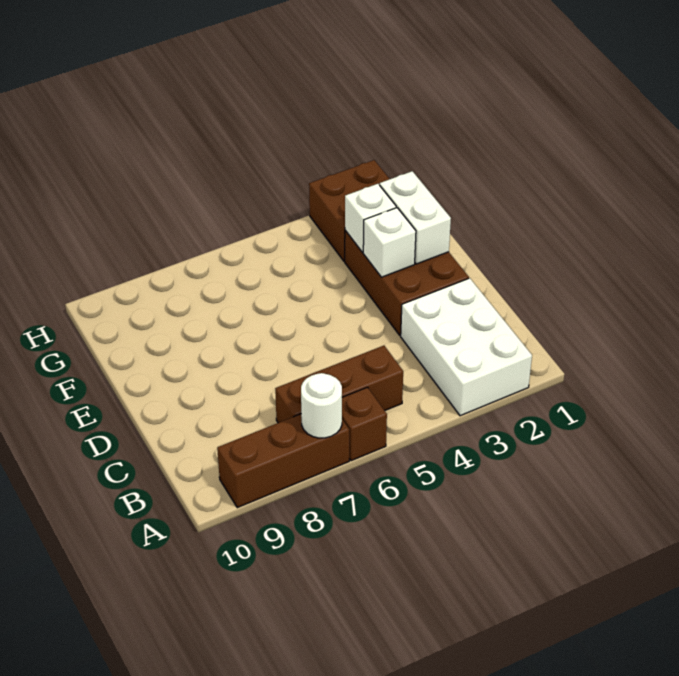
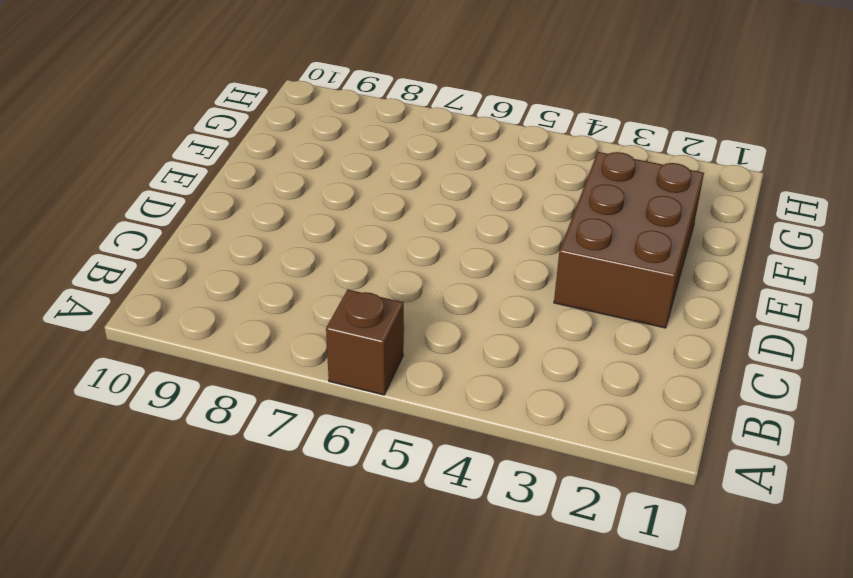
none -> white brick A2:C3 level 1
none -> brown brick A7:A9 level 1

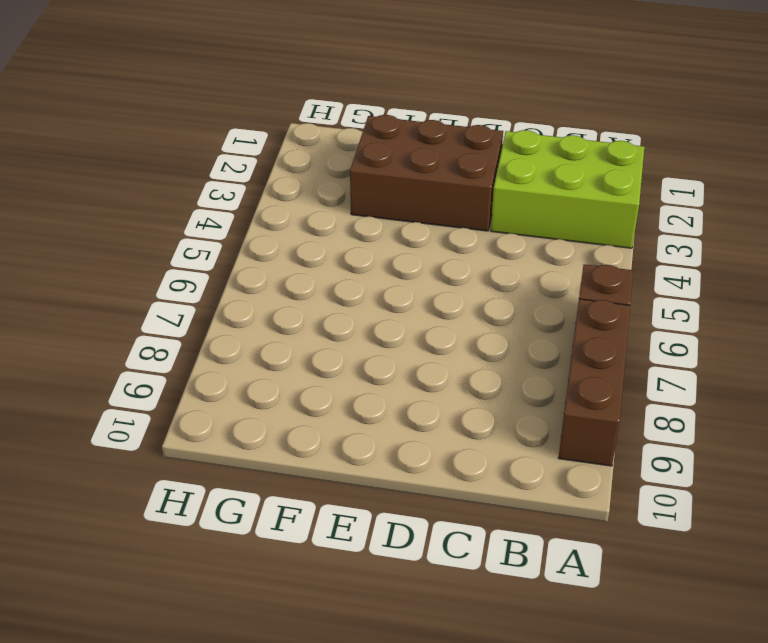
lime brick A2:C3 level 1 -> white brick A2:C3 level 1
none -> brown brick B5:B7 level 1
none -> brown brick G2:H3 level 1

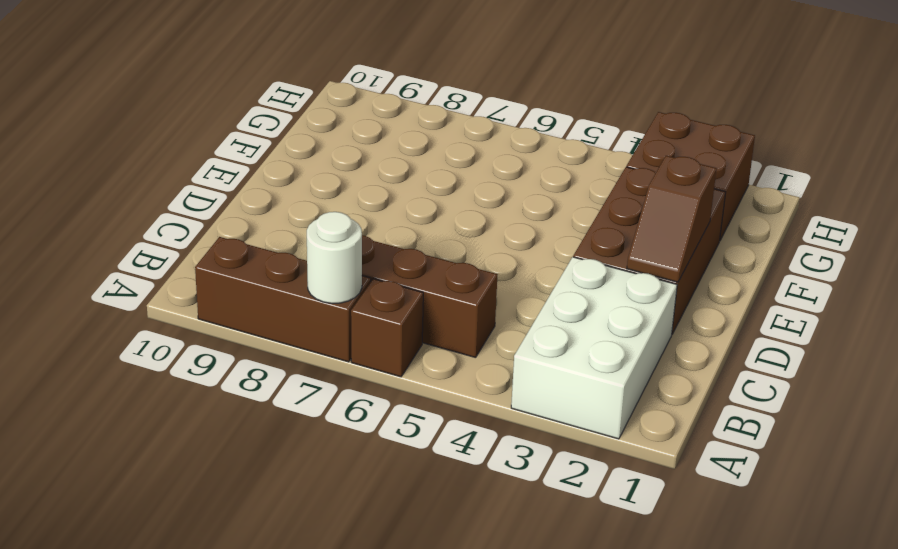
brown slope D2:E2 level 2 top E -> white brick E2:F2 level 2
none -> white brick E3 level 2
none -> white brick F3 level 2

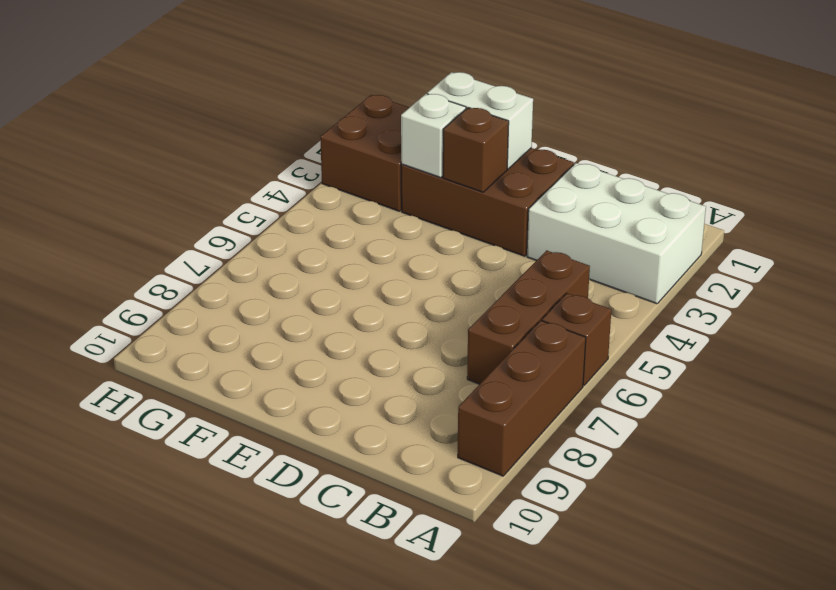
brown brick E3 level 2 -> white brick E3 level 2
none -> white round brick A7 level 2

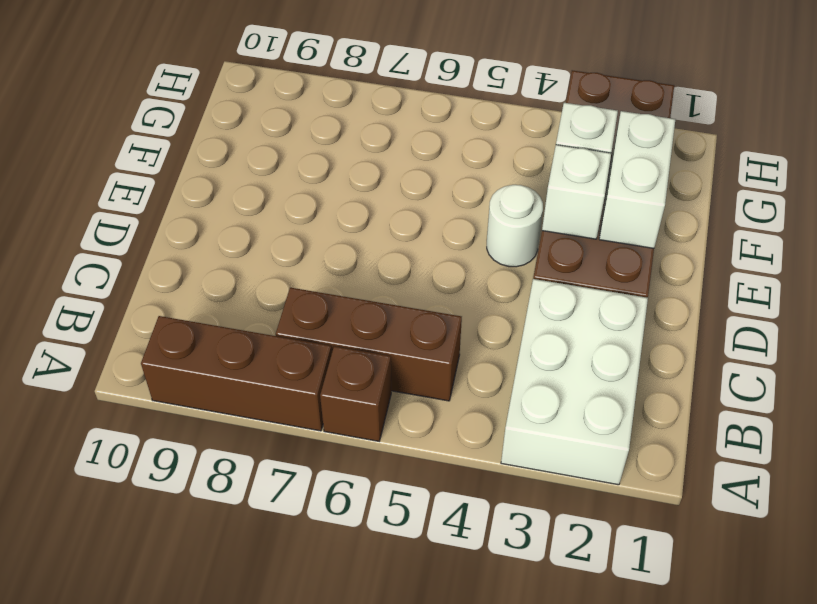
white round brick E4 level 1 -> white round brick A7 level 2

